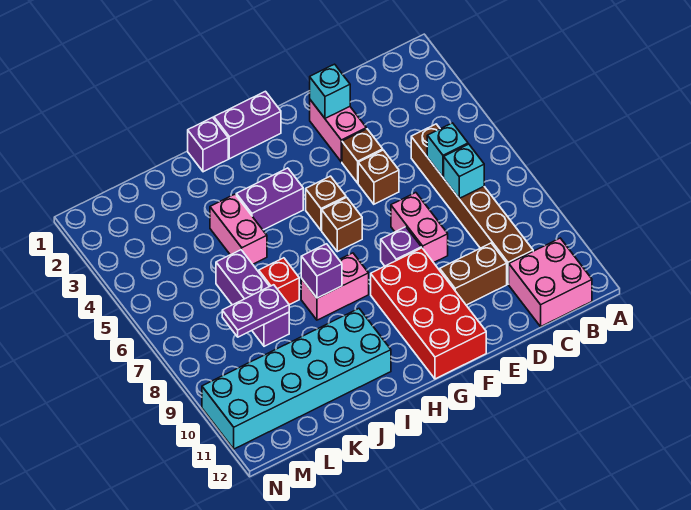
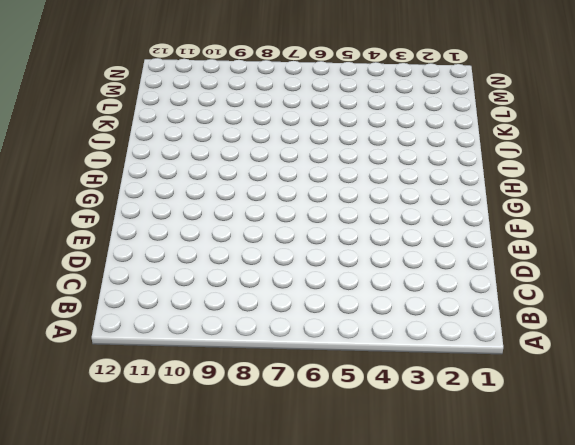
none -> pink brick B11:C12 level 1
none -> brown brick C5:C10 level 1
none -> brown brick D10:E10 level 1

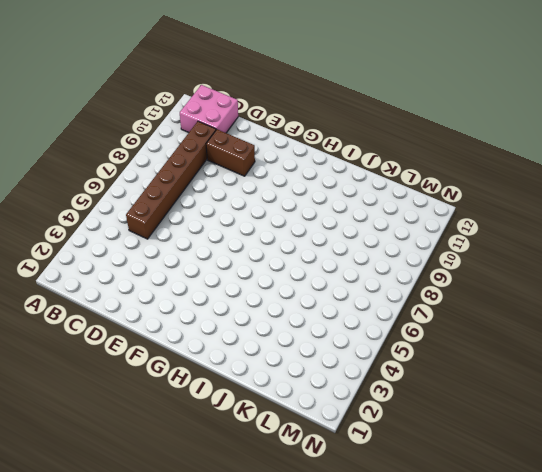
none -> pink brick E2:E3 level 1
none -> brown brick E4 level 1
none -> brown brick E5 level 1

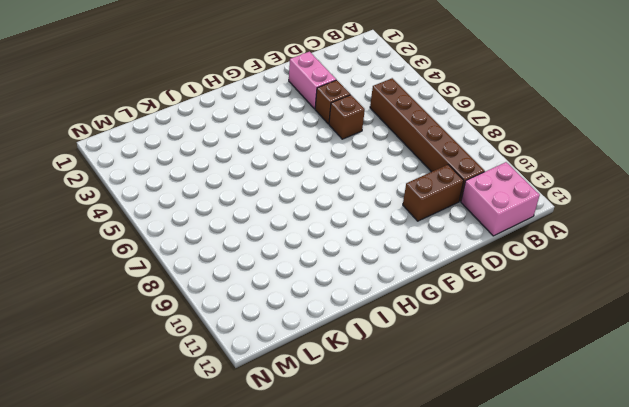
none -> pink brick E7:E8 level 1
none -> purple brick F8 level 1
none -> red brick F9:G12 level 1

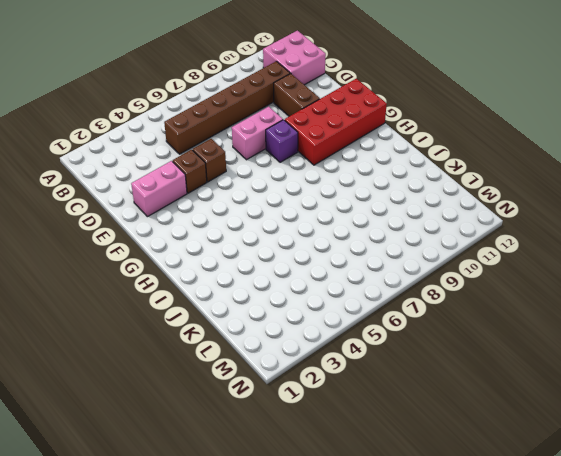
none -> purple brick G1:H1 level 1
none -> brown brick G5 level 1
none -> brown brick G6 level 1

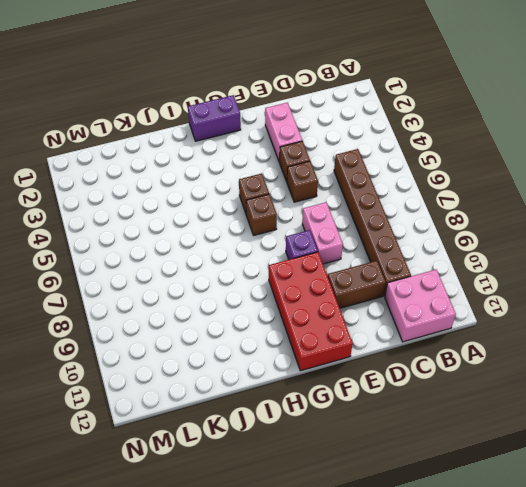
none -> purple brick H4:I4 level 1
none -> pink brick H8:I8 level 1
none -> purple brick I1 level 1

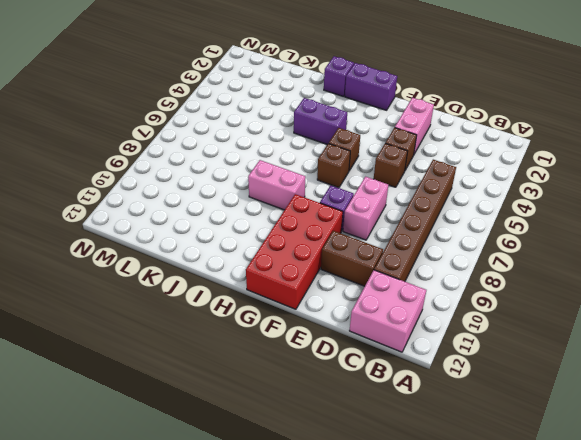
none -> cyan brick I10:N11 level 1
none -> pink brick J4:J5 level 1
none -> red brick J7 level 1

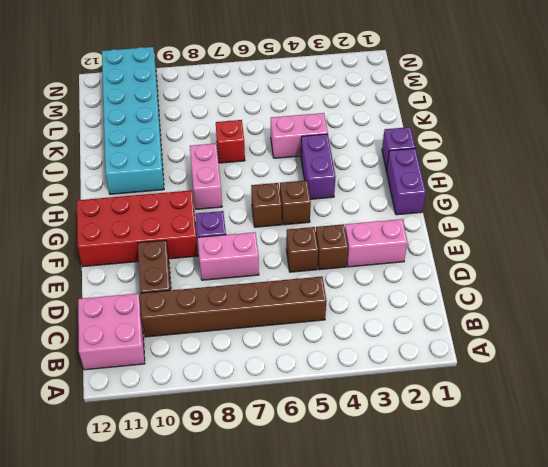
none -> purple brick K6:K8 level 1
none -> cyan brick C6 level 2
none -> cyan brick C7 level 2

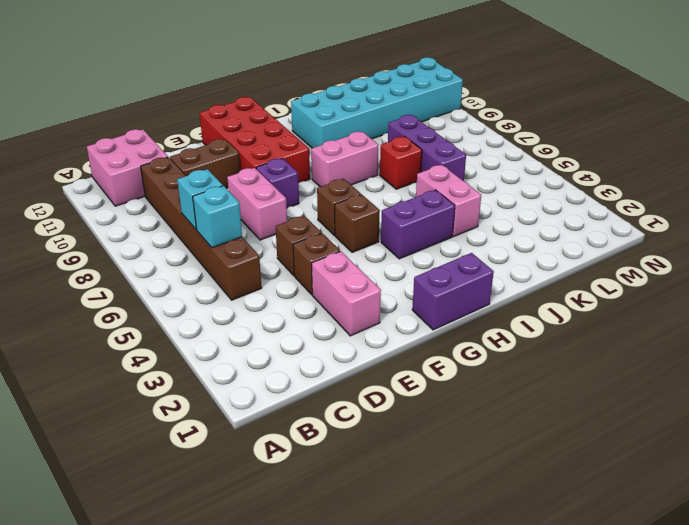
none -> purple brick I1 level 1
none -> cyan brick E2 level 2
none -> purple brick I8 level 2

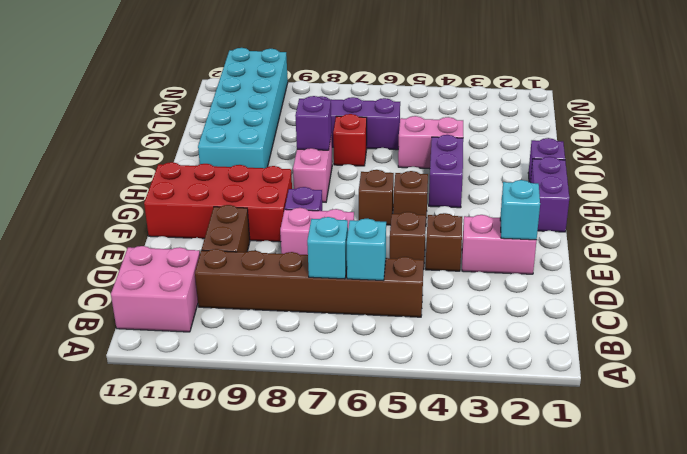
none -> purple plate K8:L8 level 2

